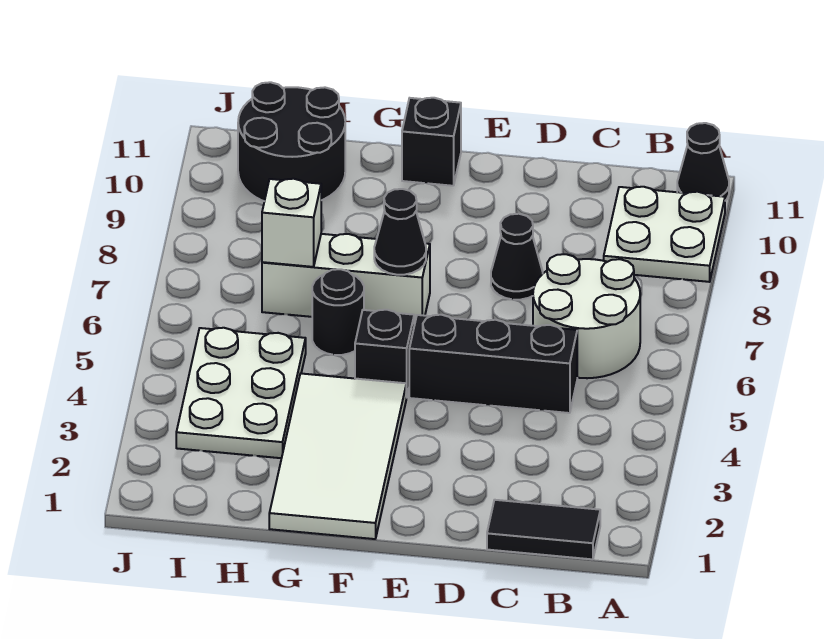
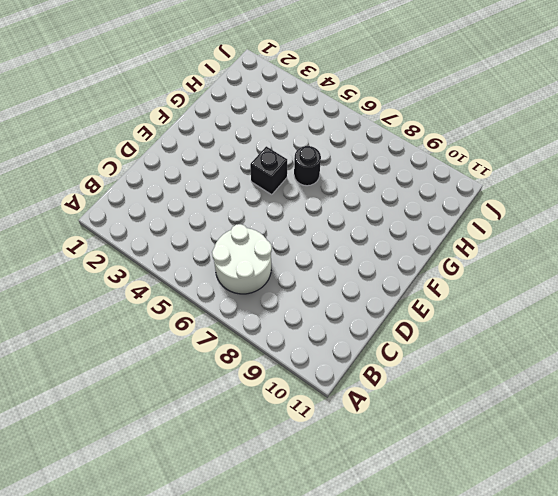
none -> white plate A9:B10 level 1
none -> black cone A11 level 1
none -> black tile B1:C1 level 1

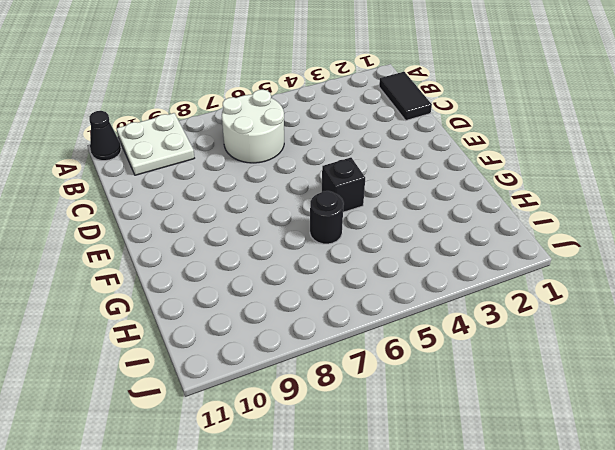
none -> black brick C5:E5 level 1
none -> black cone D8 level 1
none -> white tile F1:G4 level 1

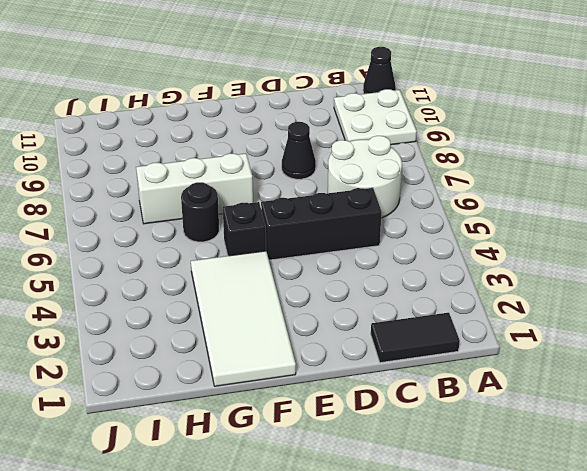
none -> black brick F11 level 1
none -> white plate H3:I5 level 1
none -> black round brick H10:I11 level 1

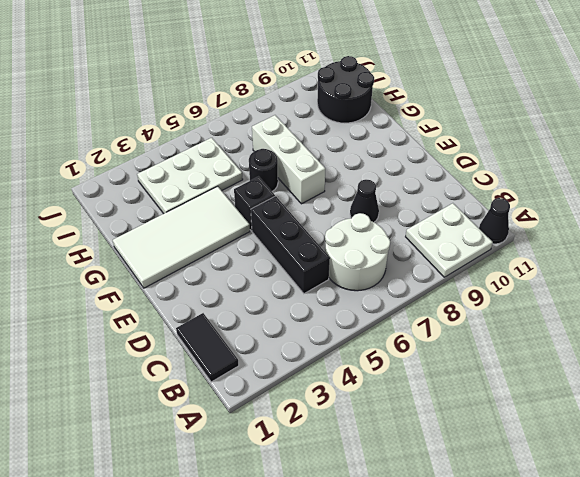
none -> black brick F11 level 1
none -> black cone F7 level 2
none -> white brick H7 level 2

